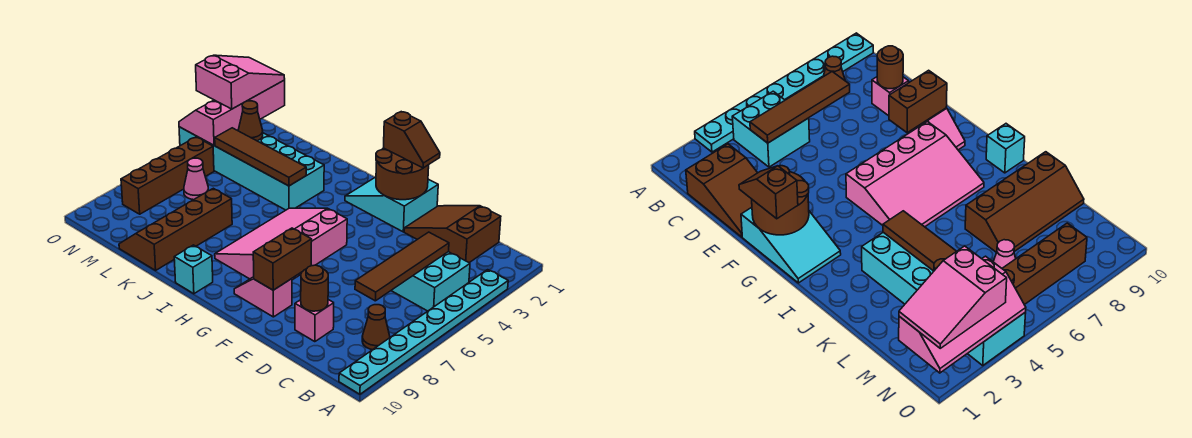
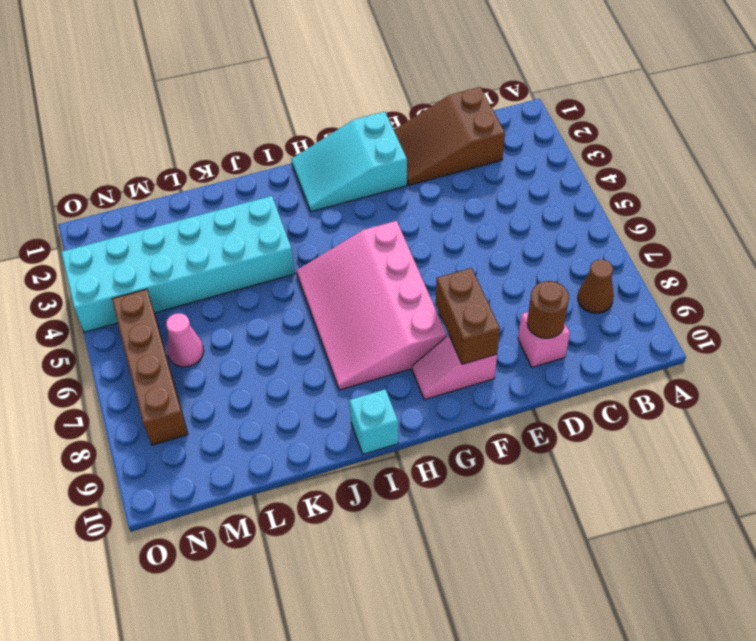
none -> cyan plate A3:A10 level 1
none -> cyan brick B4:C5 level 1
none -> brown slope K7:L10 level 1 top K

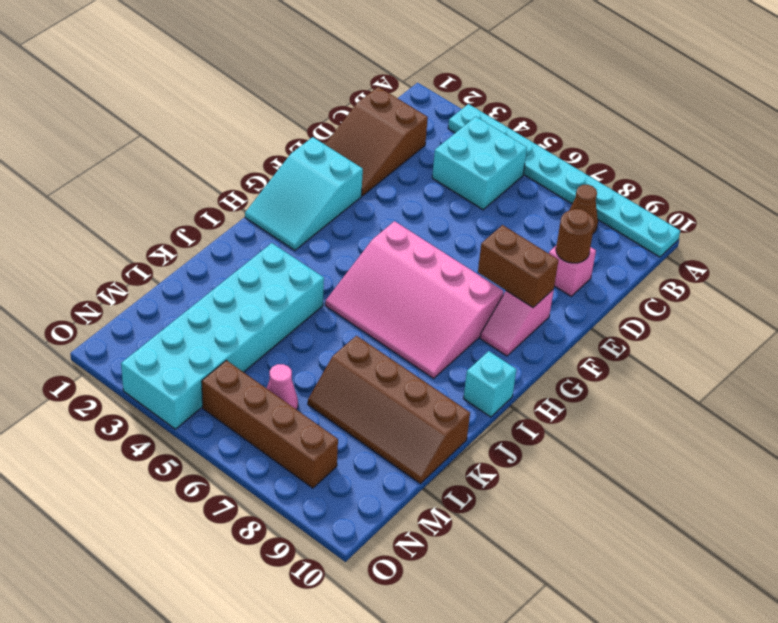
none -> brown tile C4:C7 level 2
none -> brown round brick F1:G2 level 2
none -> brown tile J4:M4 level 2

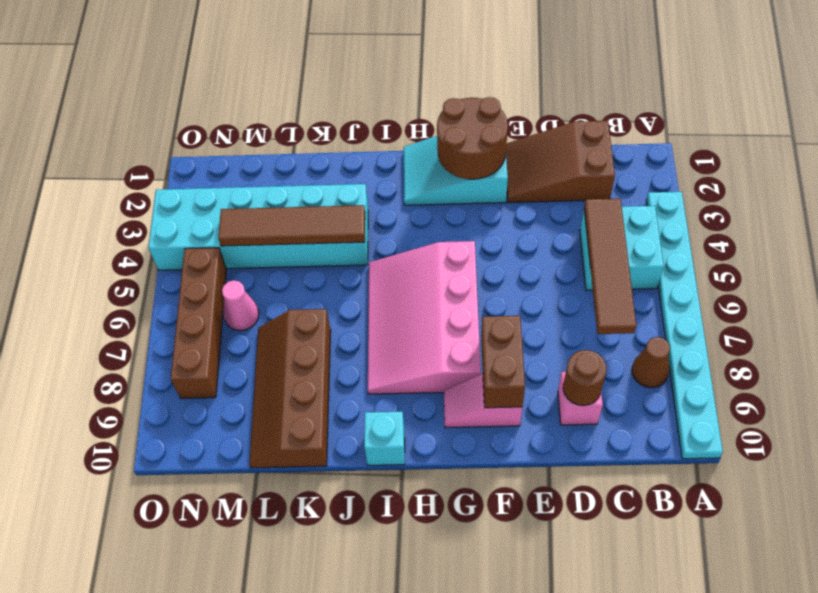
none -> brown cone M3 level 2
none -> pink slope N1:O4 level 2 top N
none -> brown slope F1:G1 level 3 top G

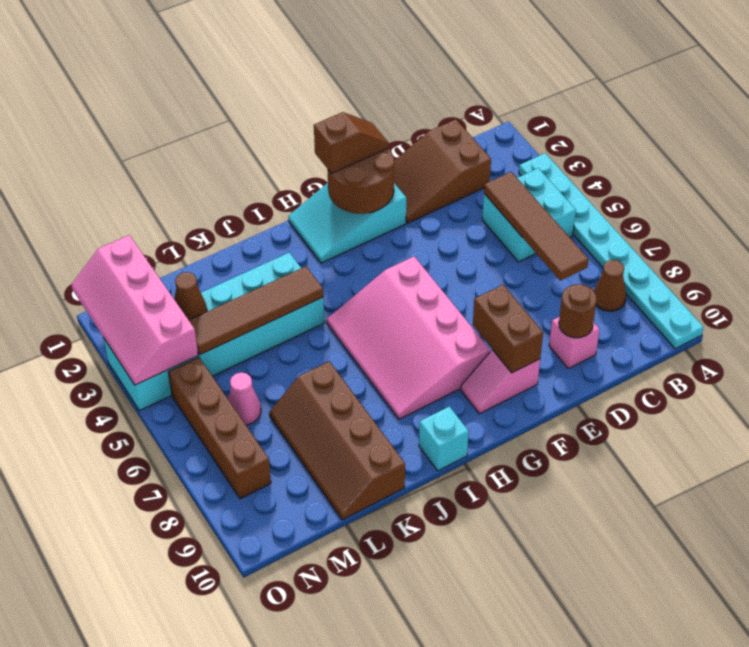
none -> pink slope N1:O3 level 3 top 3

